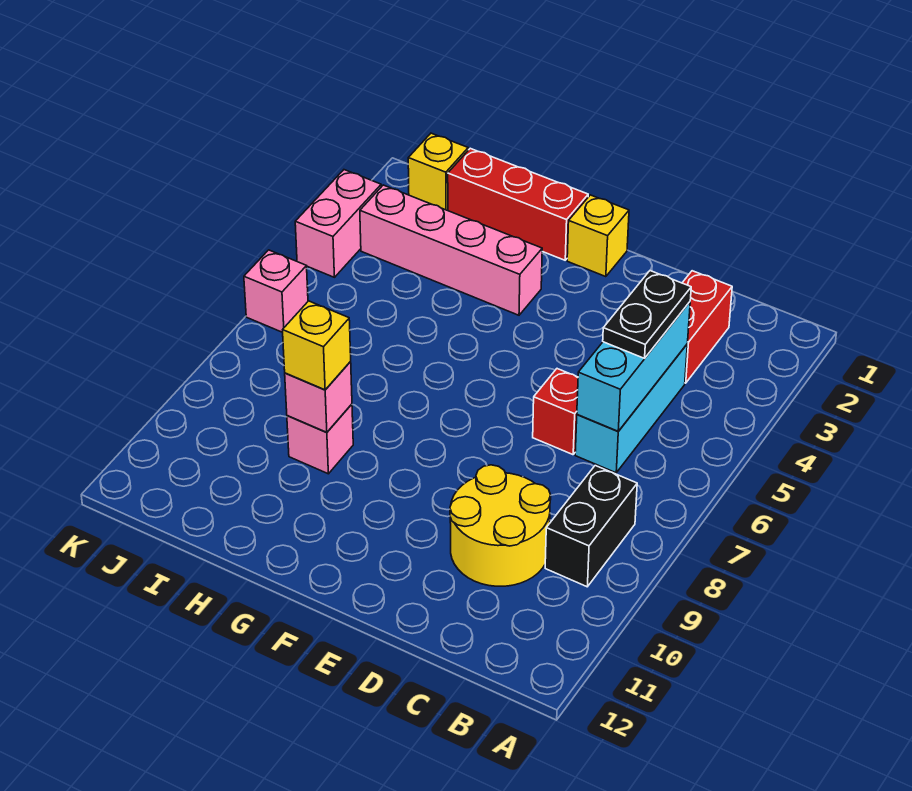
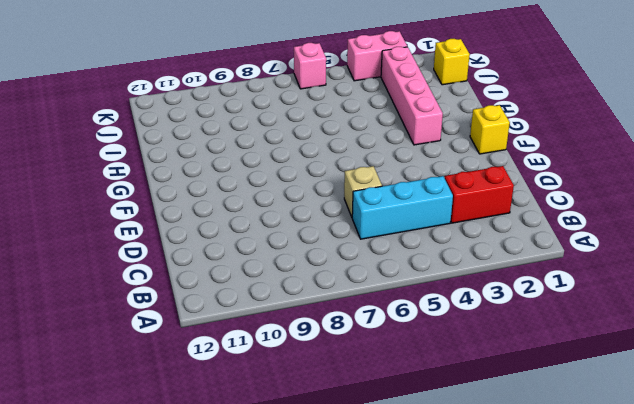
tan brick D6 level 1 -> red brick D6 level 1
none -> black brick B8:B9 level 1
none -> yellow round brick C9:D10 level 1
none -> red brick G1:I1 level 1

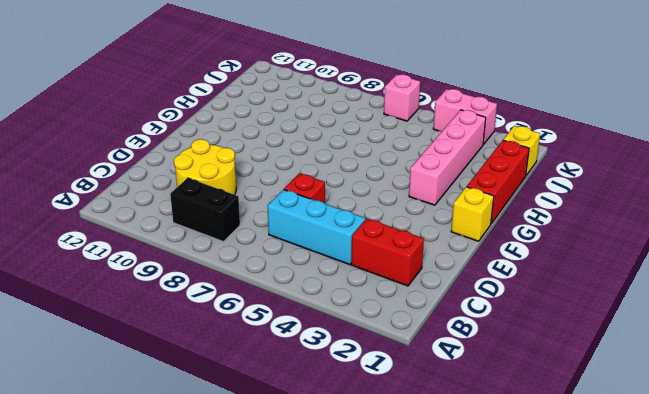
none -> pink brick H9 level 1
none -> cyan brick C4:C6 level 2
none -> pink brick H9 level 2

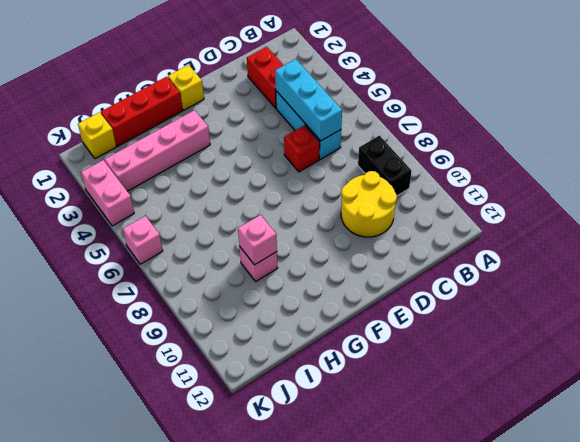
none -> black plate C4:C5 level 3
none -> yellow brick H9 level 3

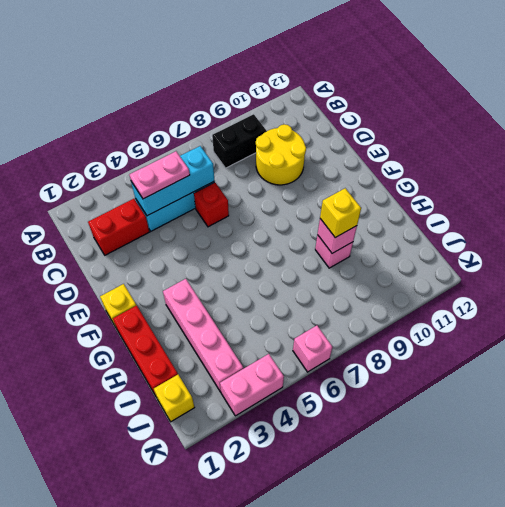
pink plate C4:C5 level 3 -> black plate C4:C5 level 3

